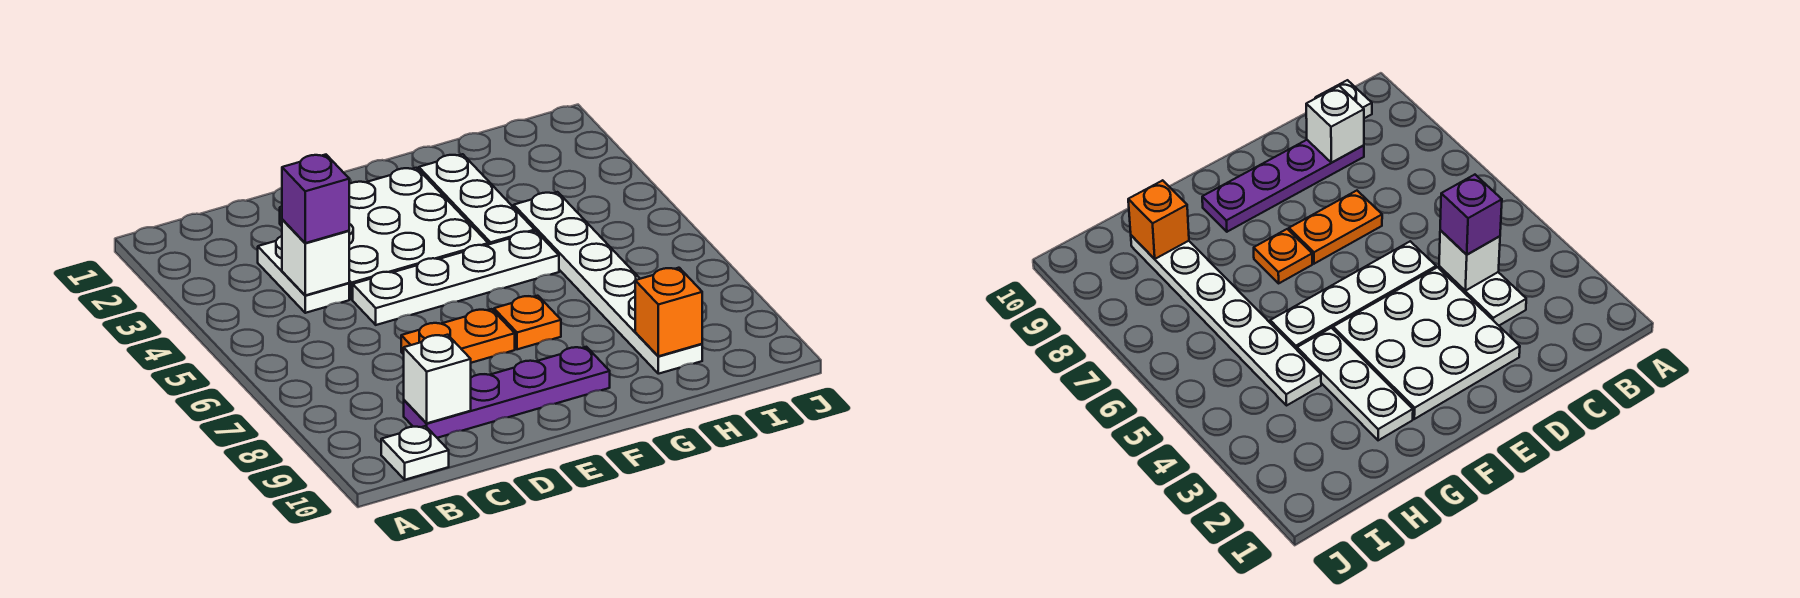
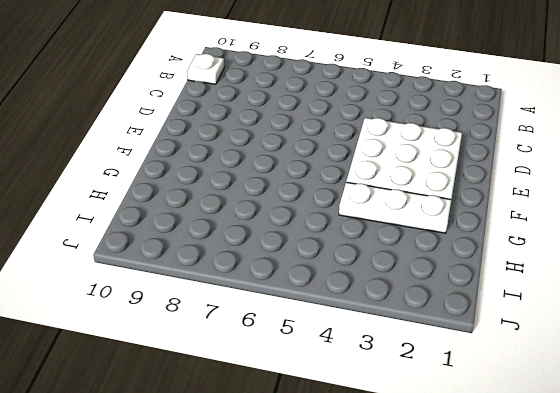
none -> white plate C3:C4 level 1
none -> purple plate C9:F9 level 1
none -> white plate D5:G5 level 1

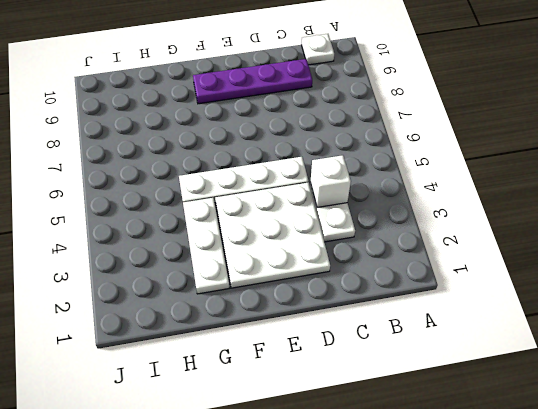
none -> orange plate D7:E7 level 1
none -> orange plate F7 level 1
none -> white plate H4:H9 level 1

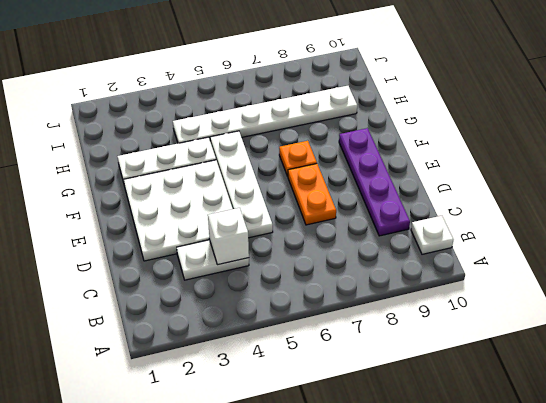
none -> white brick C9 level 2
none -> orange brick H9 level 2
none -> purple brick C4 level 3

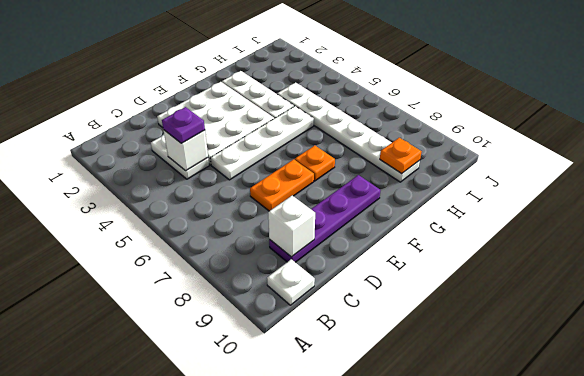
purple plate C4 level 3 -> purple brick C4 level 3
orange plate H9 level 2 -> orange brick H9 level 2

